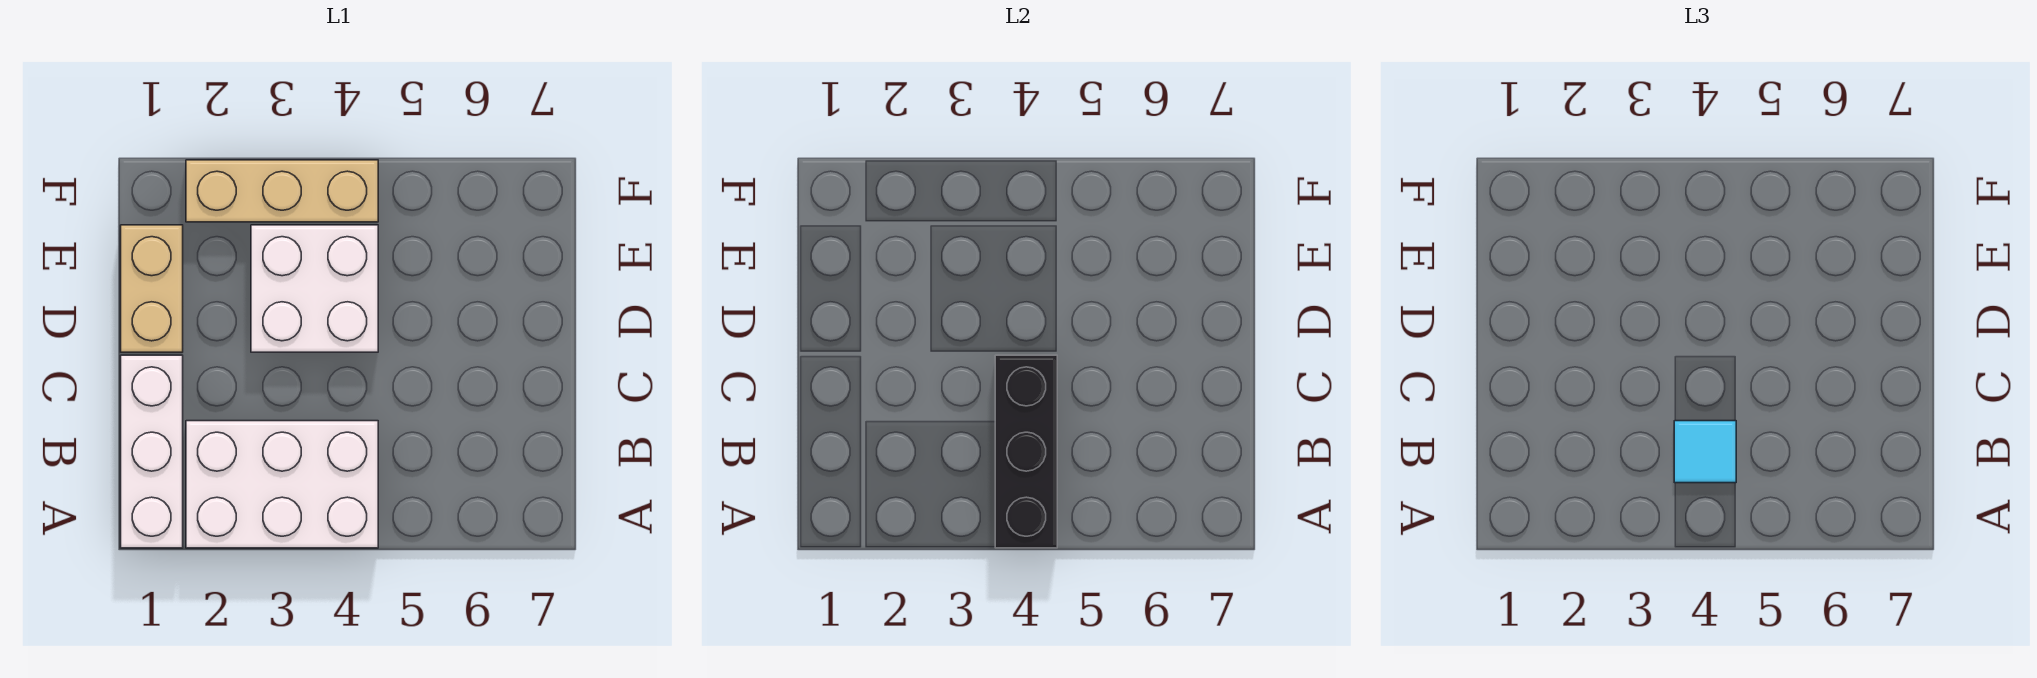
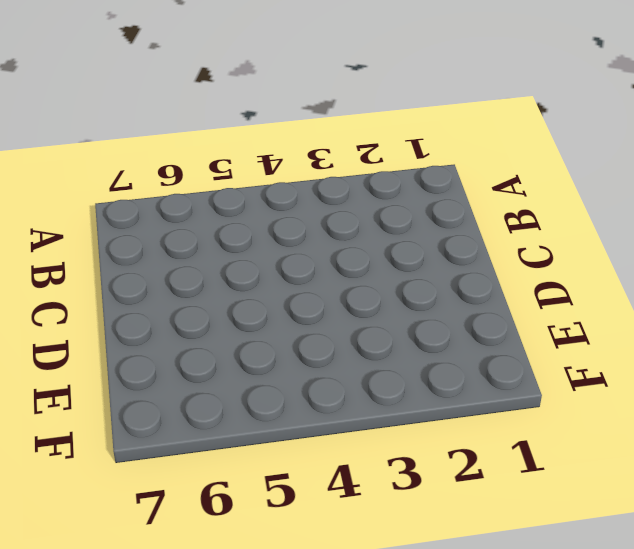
none -> white brick A1:C1 level 1
none -> white brick A2:B4 level 1

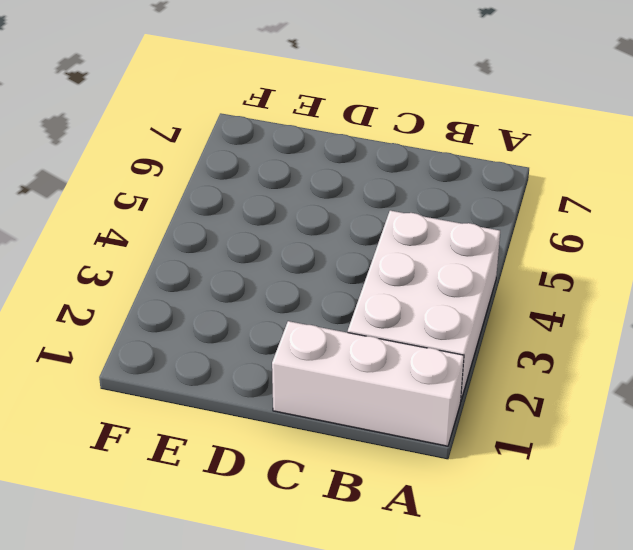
none -> tan brick D1:E1 level 1
none -> white brick D3:E4 level 1

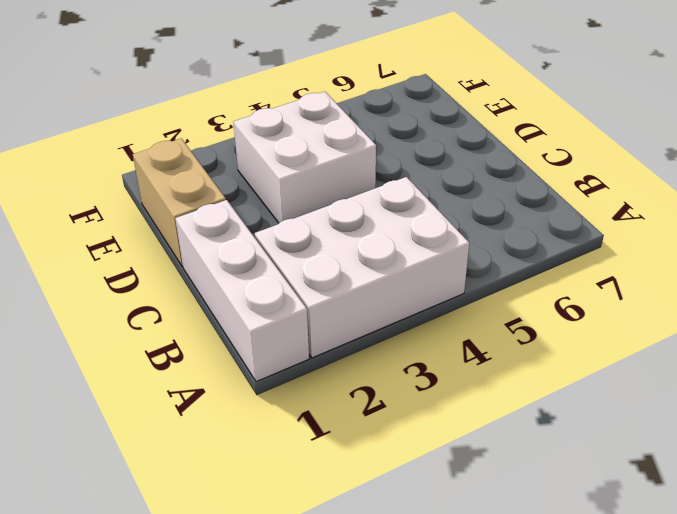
none -> tan brick F2:F4 level 1
none -> black brick A4:C4 level 2

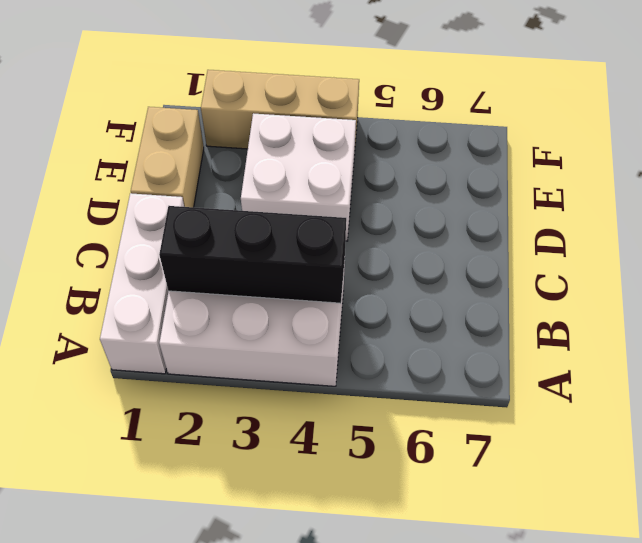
black brick B2:B4 level 2 -> black brick A4:C4 level 2
none -> cyan tile B4 level 3

